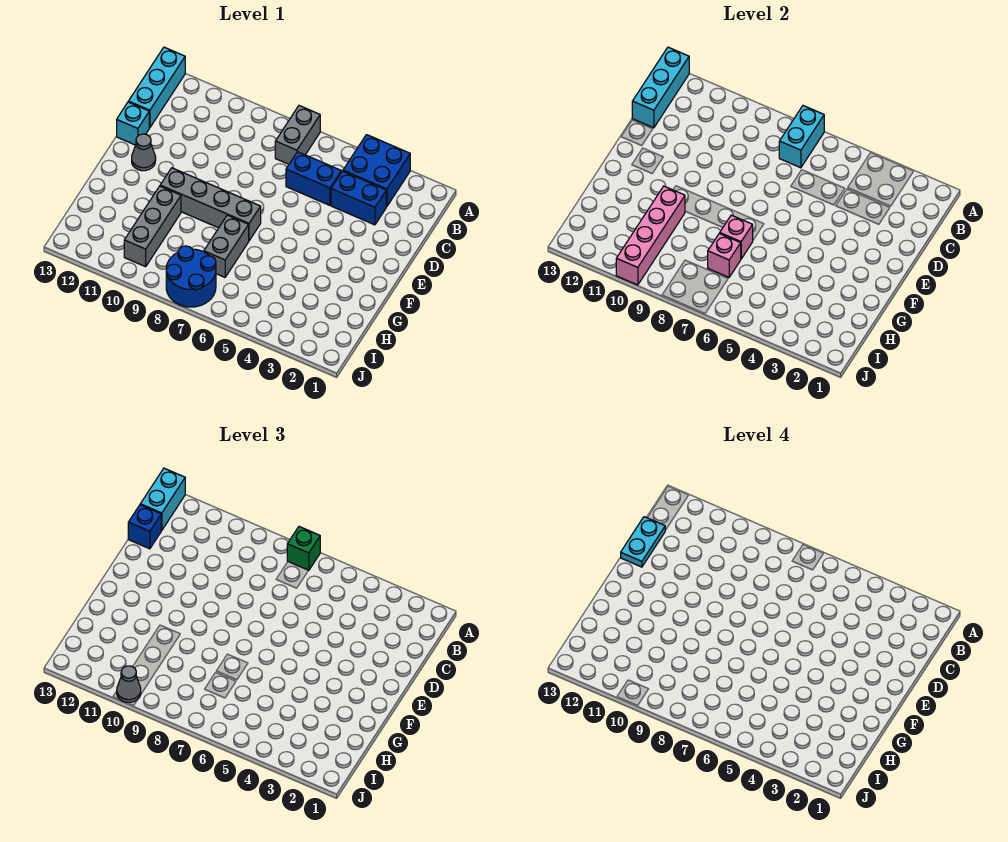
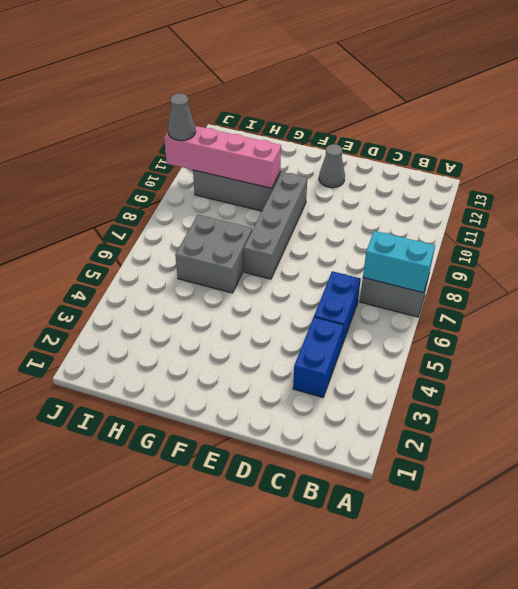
grey brick G6:H7 level 1 -> grey brick G7:H7 level 1
none -> blue brick A3:B4 level 1
none -> cyan brick A13:C13 level 1
none -> cyan brick D13 level 1

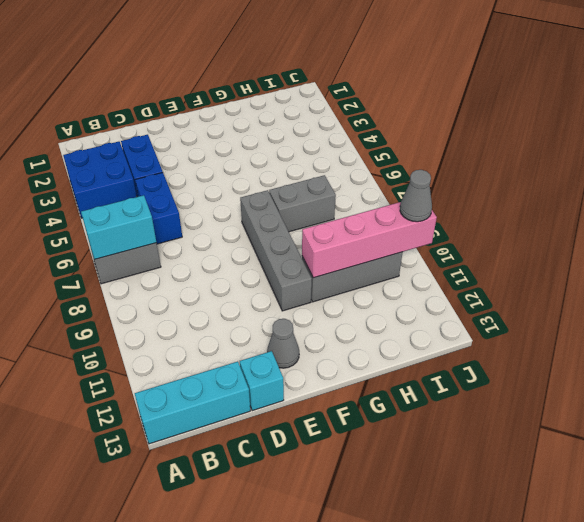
none -> blue round brick I7:J8 level 1
none -> cyan brick A13:C13 level 2
none -> pink brick G7 level 2

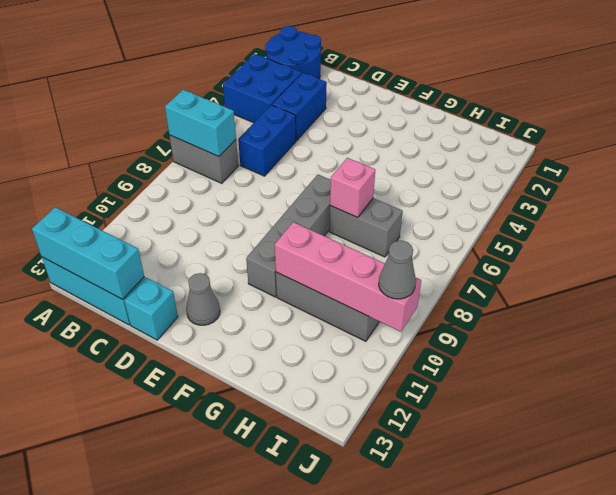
blue round brick A1:B2 level 1 -> blue round brick I7:J8 level 1
none -> pink brick H7 level 2
none -> green brick A7 level 3
none -> cyan brick A13:B13 level 3

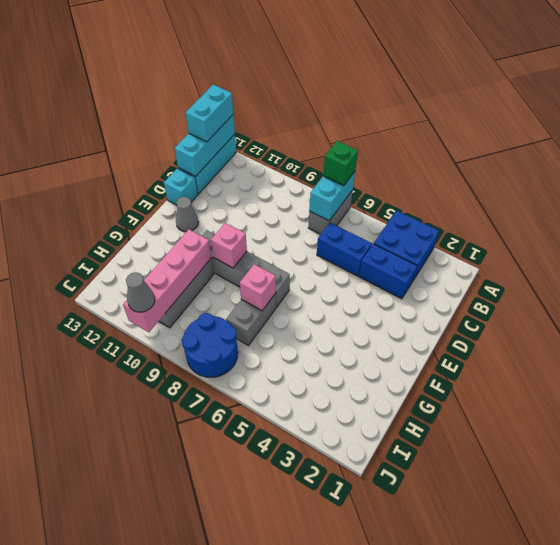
pink brick F9 level 2 -> pink brick H7 level 2
none -> blue brick C13 level 3
none -> cyan plate C13:D13 level 4

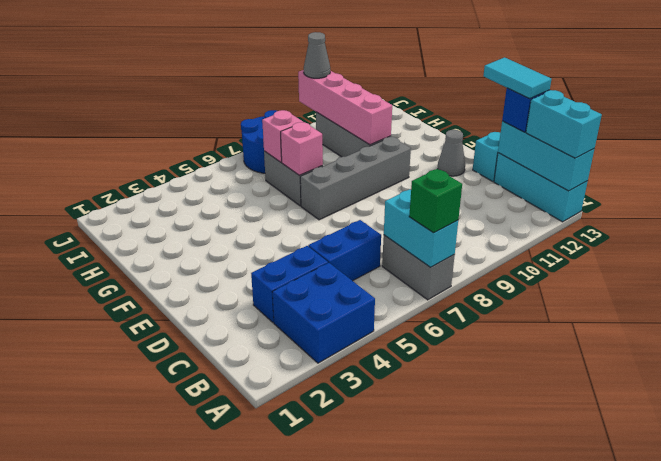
cyan tile C13:D13 level 4 -> cyan plate C13:D13 level 4

